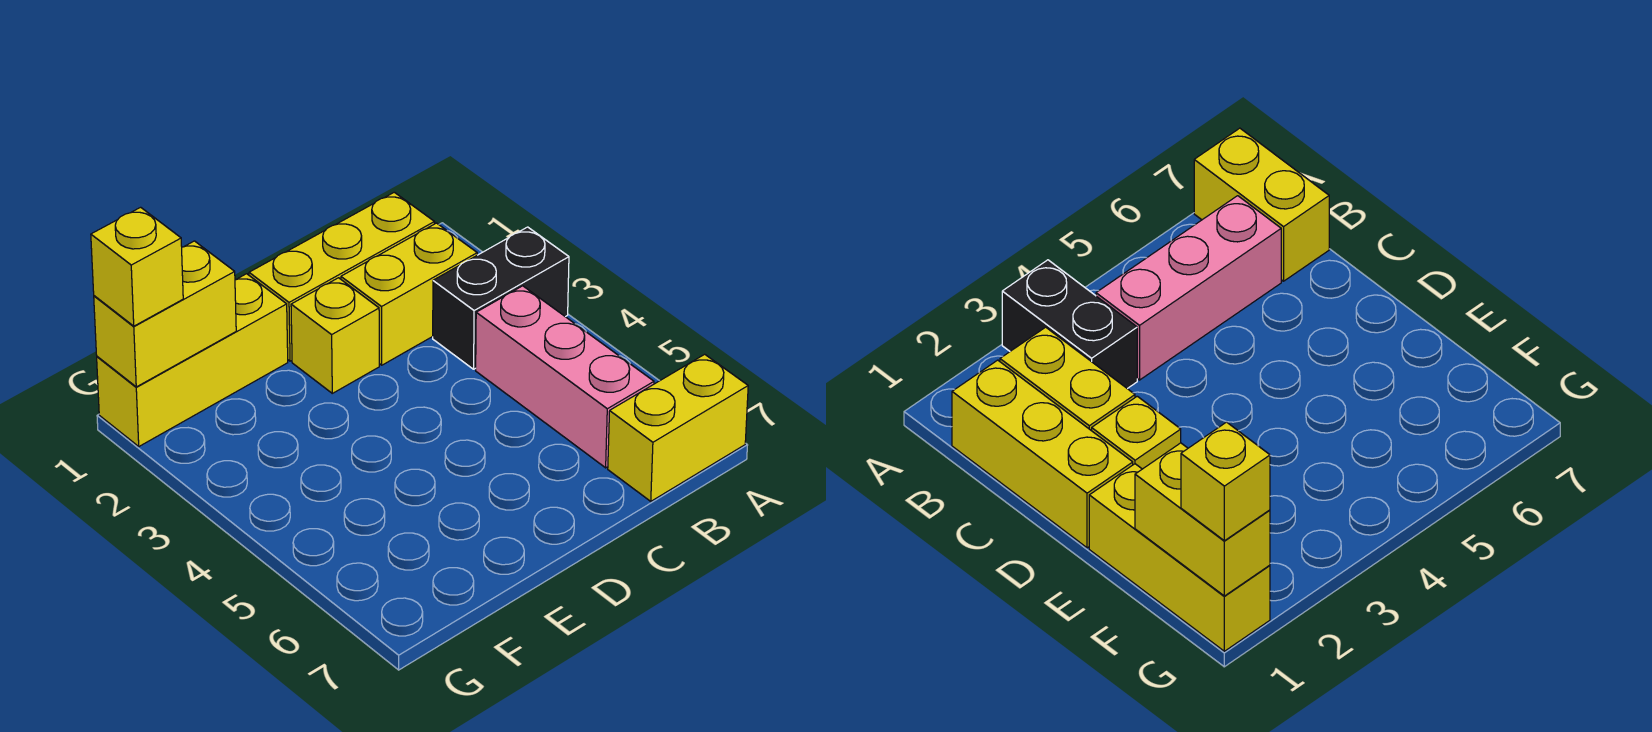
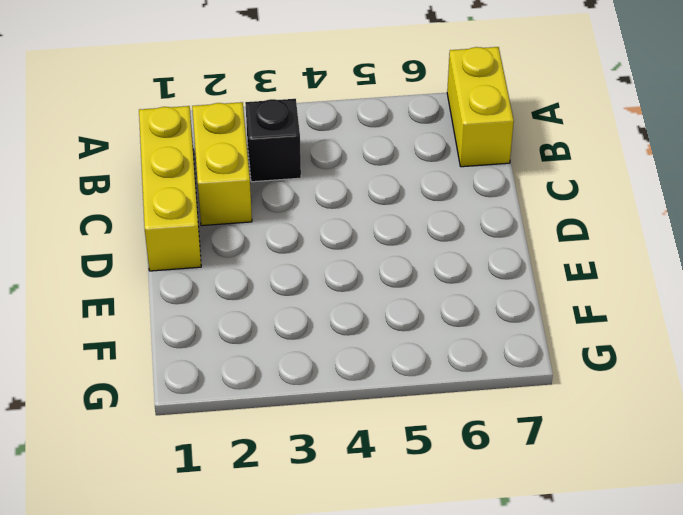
black brick B3 level 1 -> black brick A3:B3 level 1
none -> pink brick B4:B6 level 1
none -> yellow brick D2 level 1

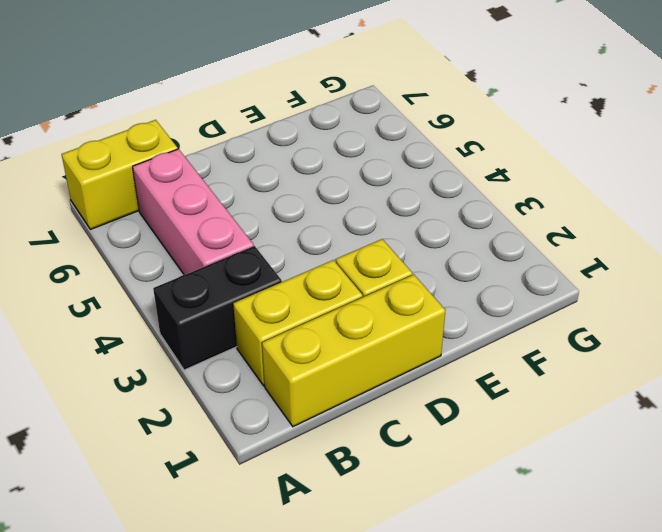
none -> yellow brick E1:G1 level 1
none -> yellow brick F1:G1 level 2

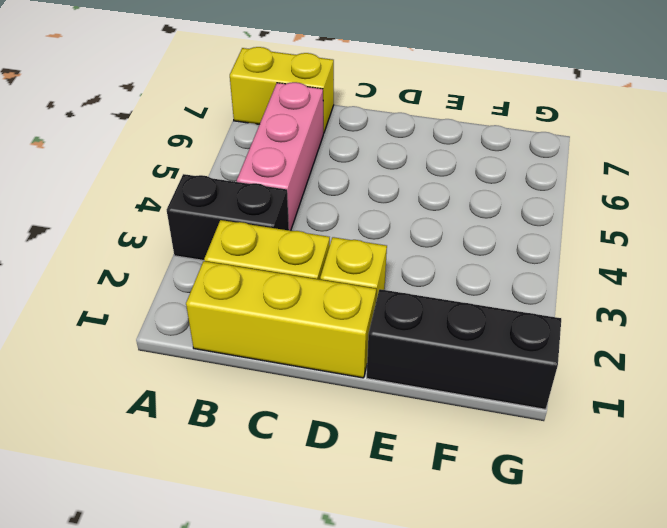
black brick E1:G1 level 1 -> yellow brick E1:G1 level 1
none -> yellow brick F1:G1 level 2
none -> yellow brick G1 level 3

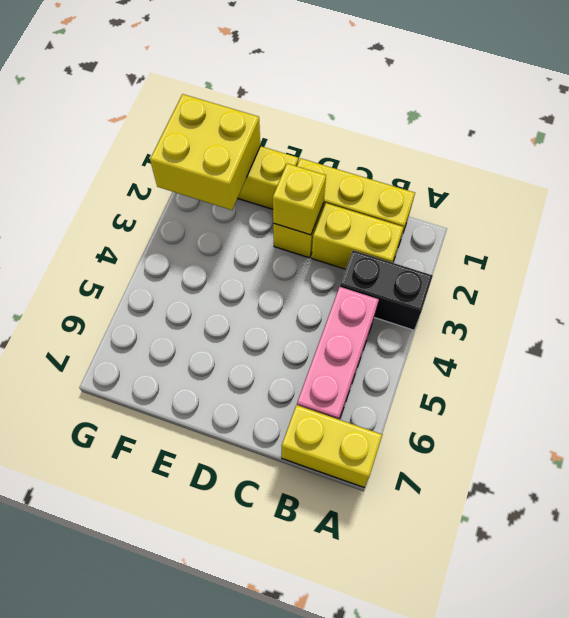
yellow brick D2 level 2 -> yellow brick G1 level 3
yellow brick F1:G2 level 2 -> yellow brick F1:G1 level 2

